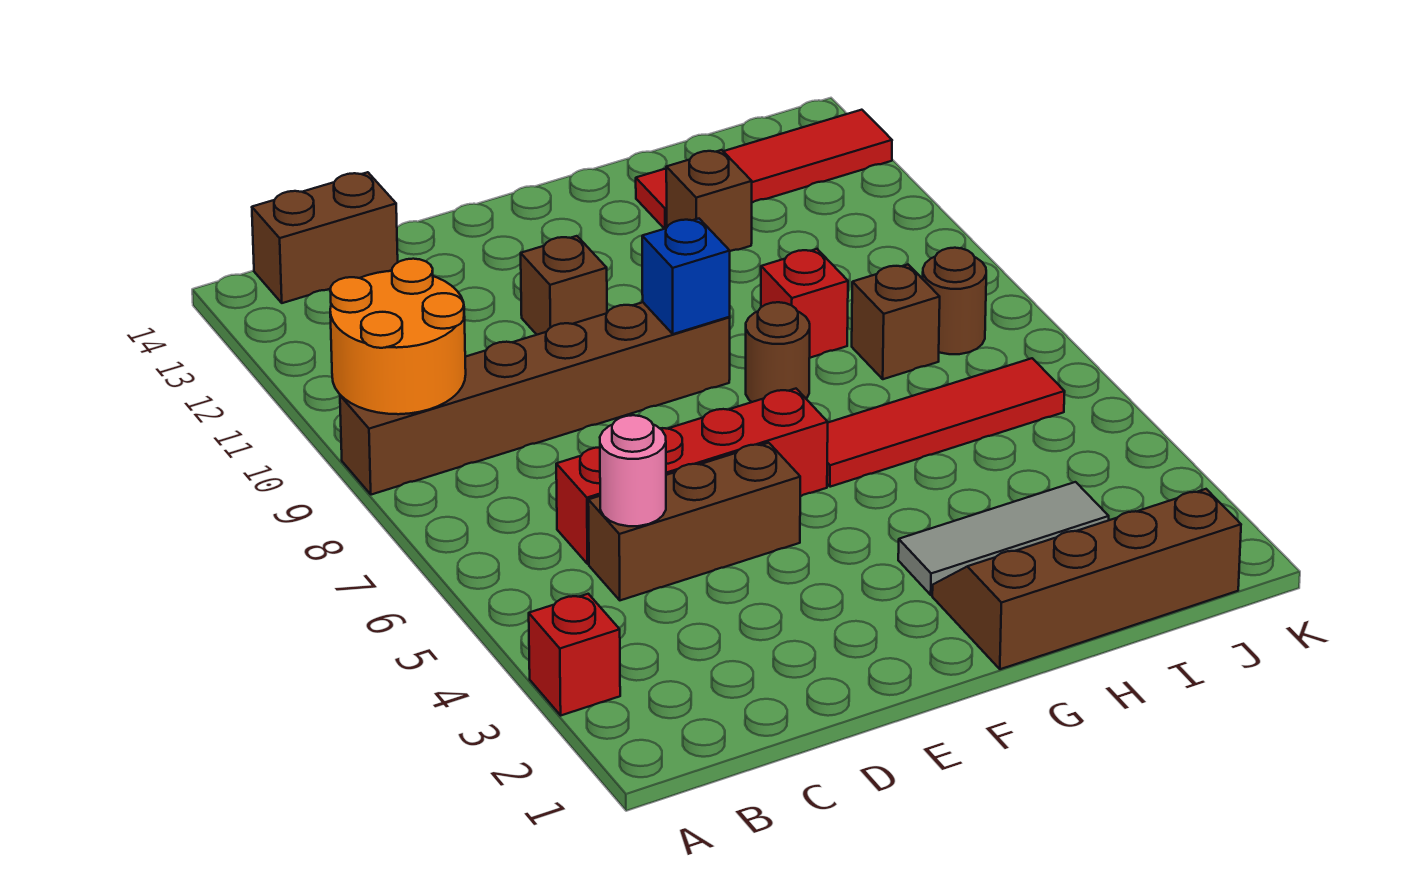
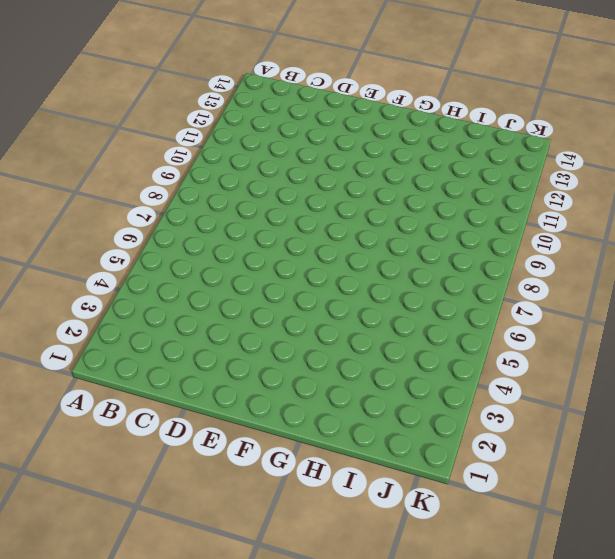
none -> red brick A3 level 1
none -> brown brick A9:F9 level 1
none -> brown brick B14:C14 level 1

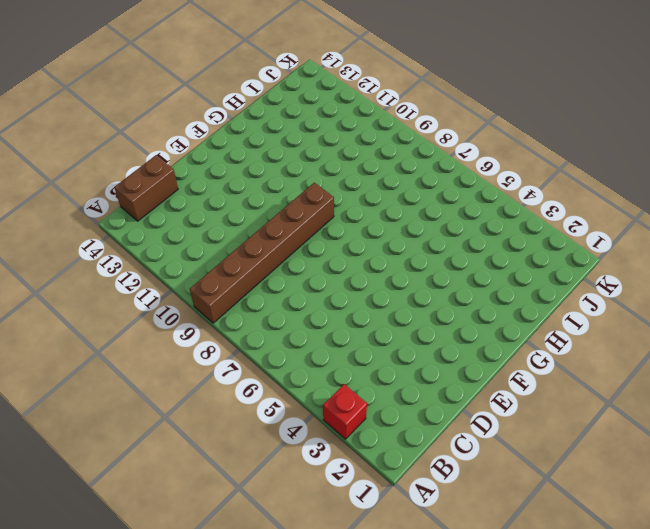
none -> brown brick C5:E5 level 1
none -> red brick C6:F6 level 1
none -> brown brick E11 level 1

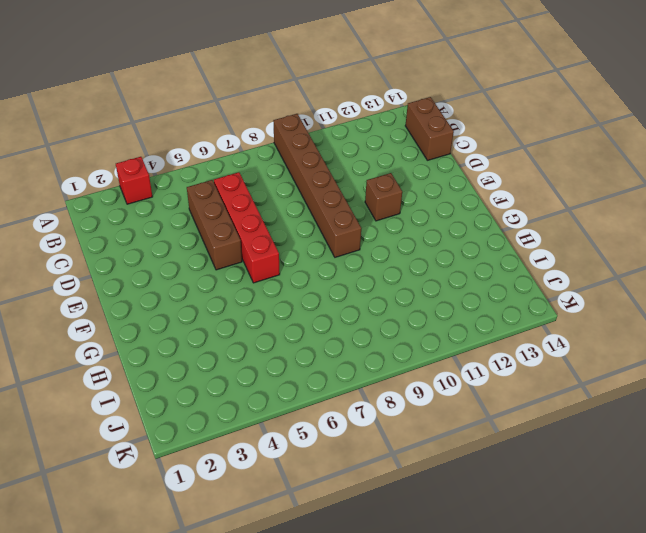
none -> brown slope G1:J2 level 1 top 1
none -> grey tile G3:I3 level 1
none -> red tile G6:J6 level 1

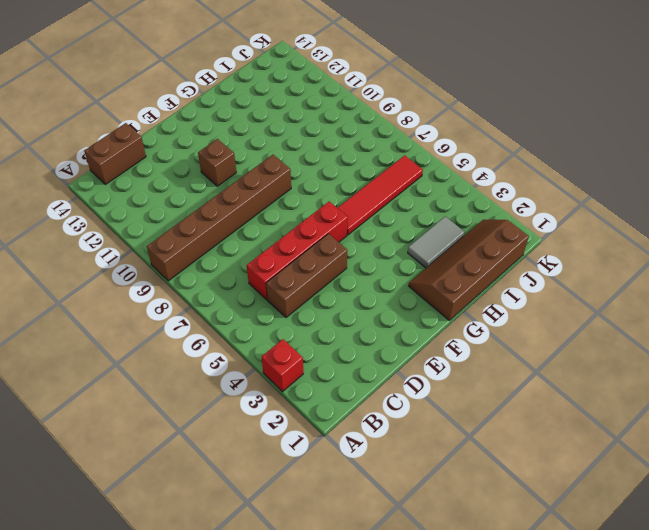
grey tile H3:I3 level 1 -> grey tile G3:I3 level 1
none -> brown round brick G8 level 1
none -> red brick H9 level 1
none -> brown brick H12 level 1

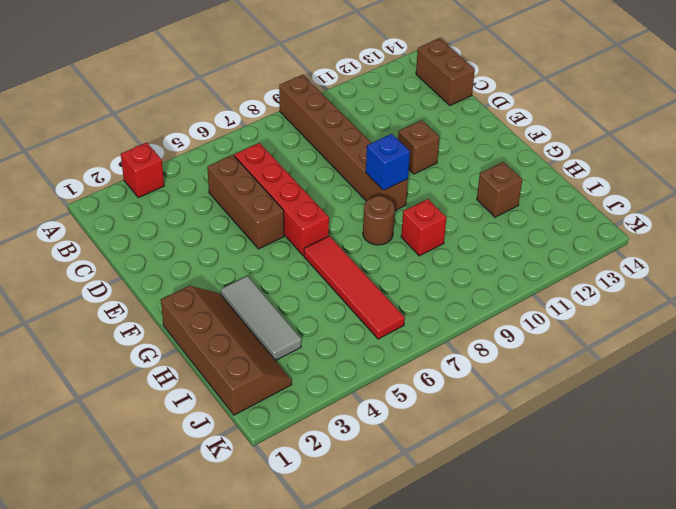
none -> red tile H13:K13 level 1
none -> brown brick I8 level 1
none -> brown round brick J8 level 1

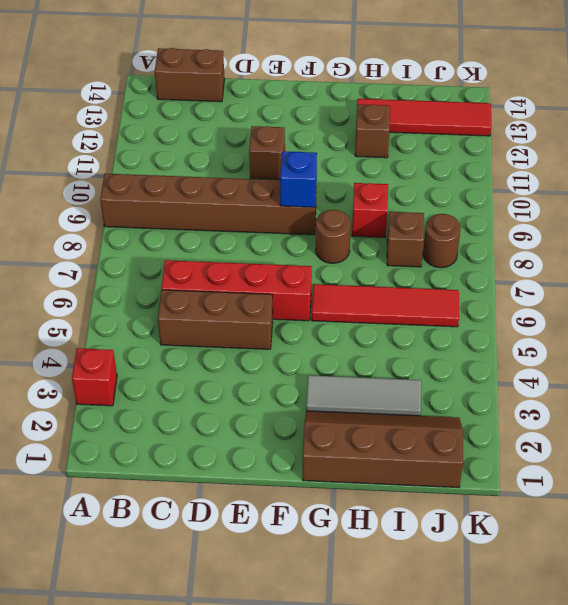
none -> orange round brick A9:B10 level 2
none -> pink round brick C5 level 2

